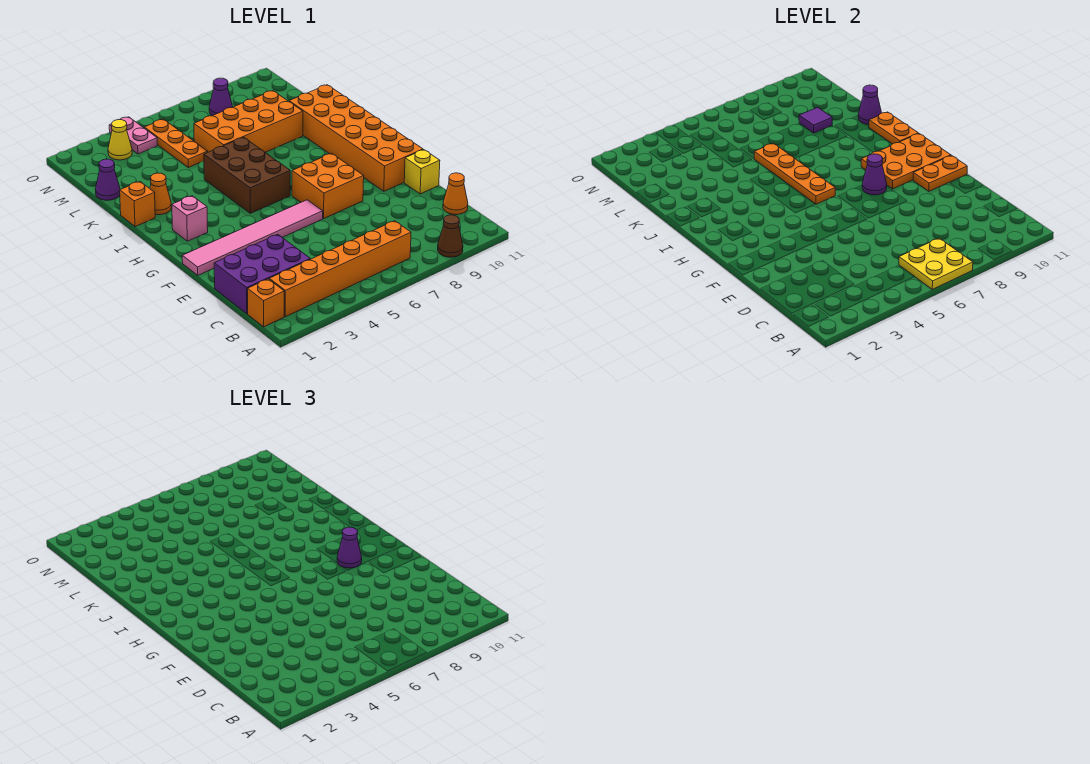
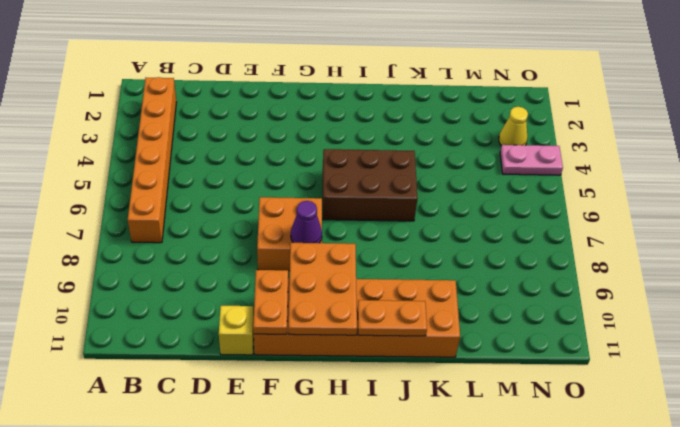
none -> brown cone A9 level 1
none -> orange brick B1 level 1
none -> purple brick C1:D3 level 1

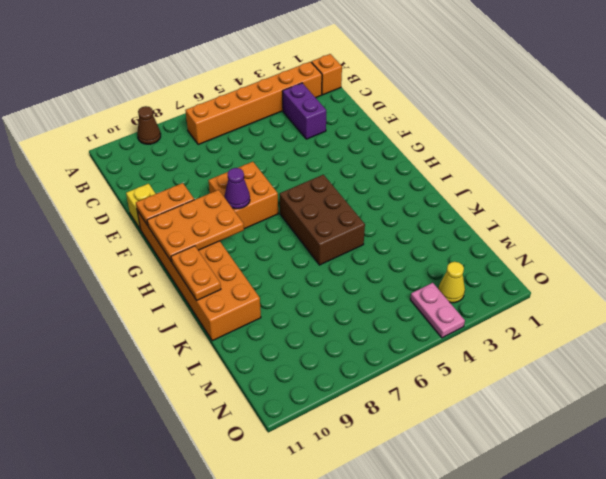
purple brick C3:D3 level 1 -> purple brick C1:D3 level 1
none -> orange cone C11 level 1
none -> pink tile F1:F6 level 1
none -> pink brick H2 level 1

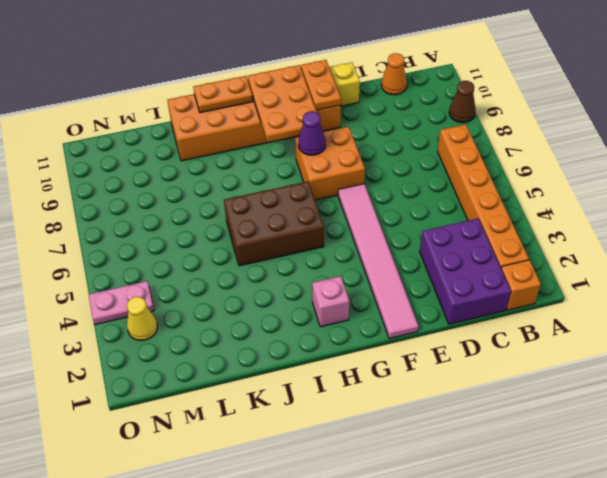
none -> orange brick J1 level 1
none -> orange cone J2 level 1
none -> orange brick K6:L9 level 1

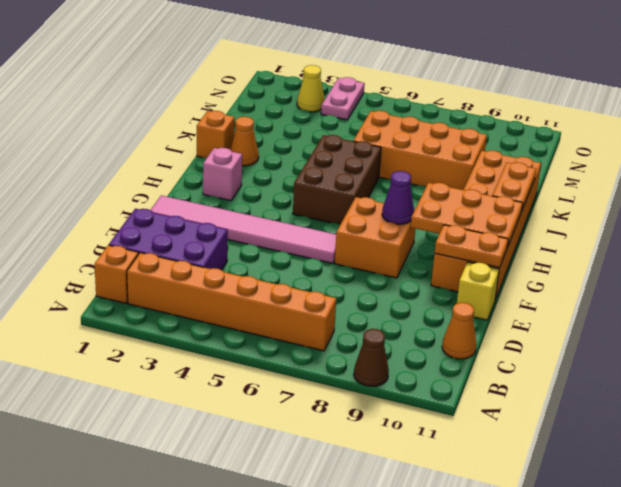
none -> purple cone L1 level 1
none -> orange plate L5:N5 level 1
none -> purple cone N8 level 1

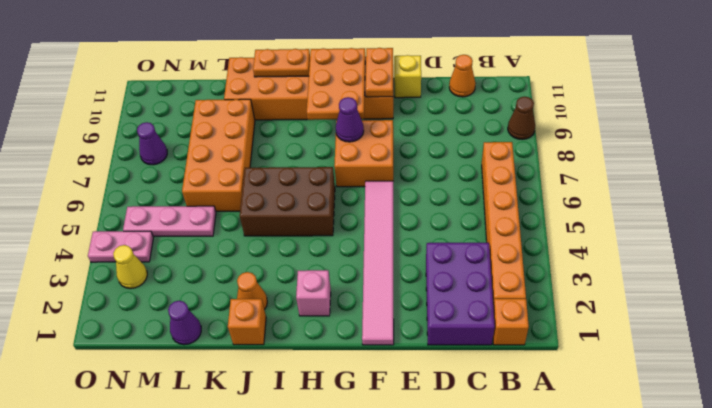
pink plate L5:N5 level 1 -> orange plate L5:N5 level 1
none -> yellow plate A6:B7 level 2
none -> orange plate H6:K6 level 2
none -> purple cone K11 level 2

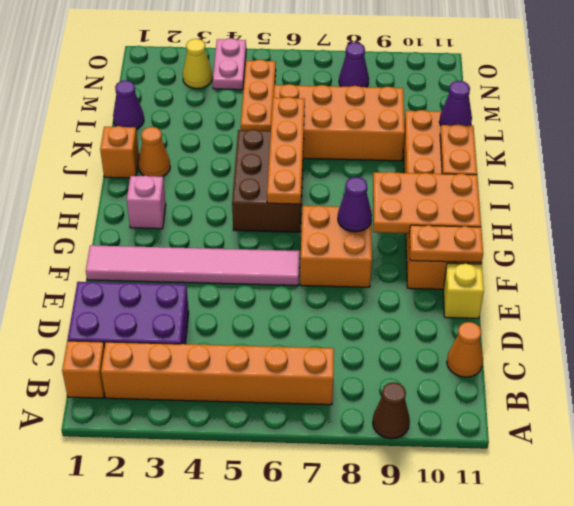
none -> yellow plate A6:B7 level 2
none -> purple tile L9 level 2
none -> purple cone G9 level 3

